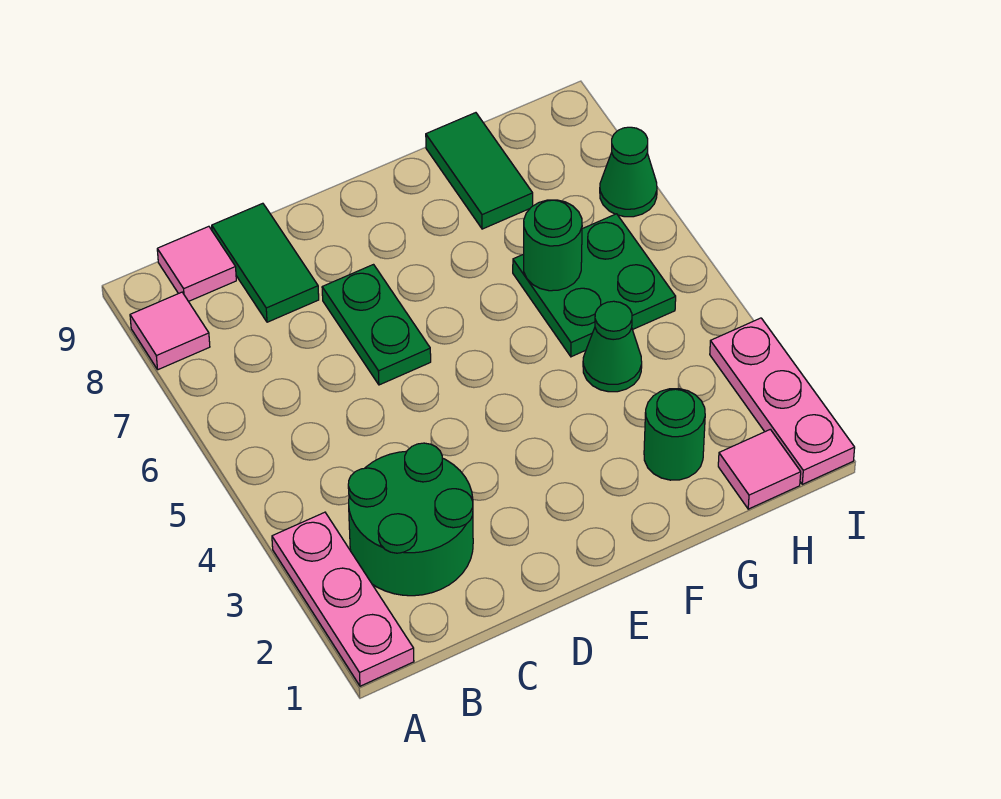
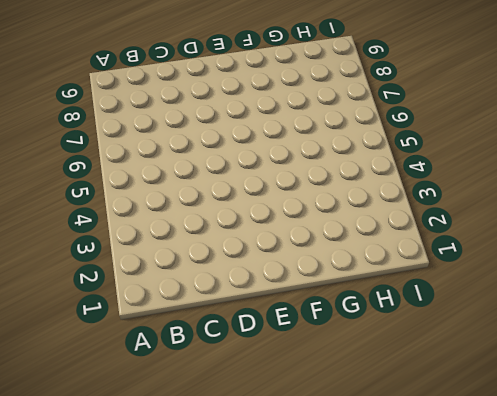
none -> pink plate A1:A3 level 1
none -> pink tile A8 level 1
none -> green round brick B2:C3 level 1

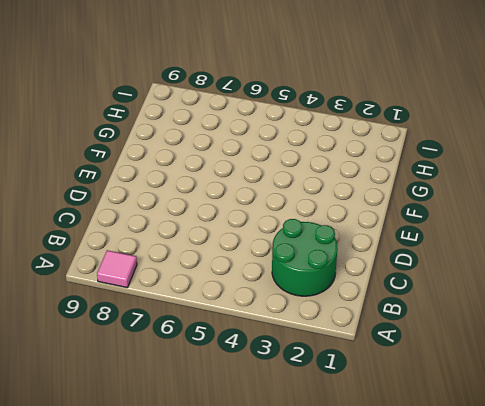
none -> pink plate A1:A3 level 1
none -> pink tile B9 level 1
none -> green tile C8:C9 level 1

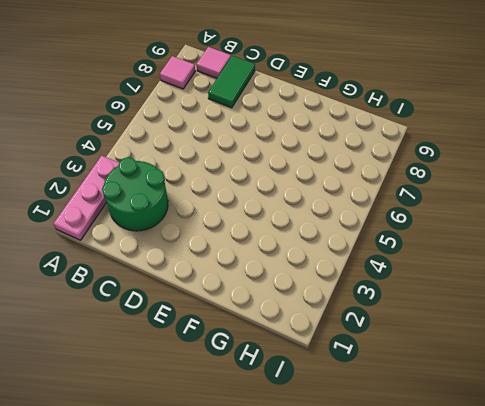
none -> green plate D6:D7 level 1
none -> green round brick G2 level 1
none -> green cone G4 level 1

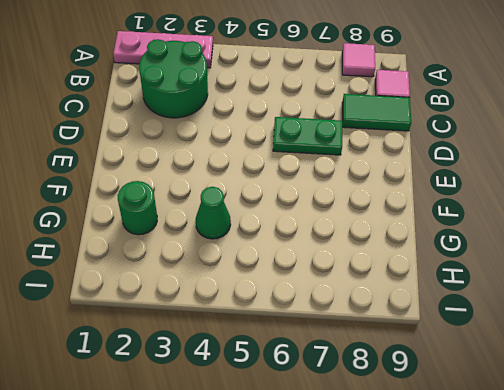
none -> green plate G5:H6 level 1
none -> green tile G8:G9 level 1
none -> pink tile H1 level 1

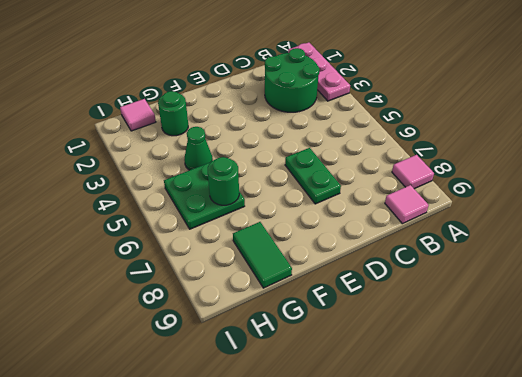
none -> green tile C8:C9 level 1
none -> pink plate I1:I3 level 1
none -> green cone I7 level 1

